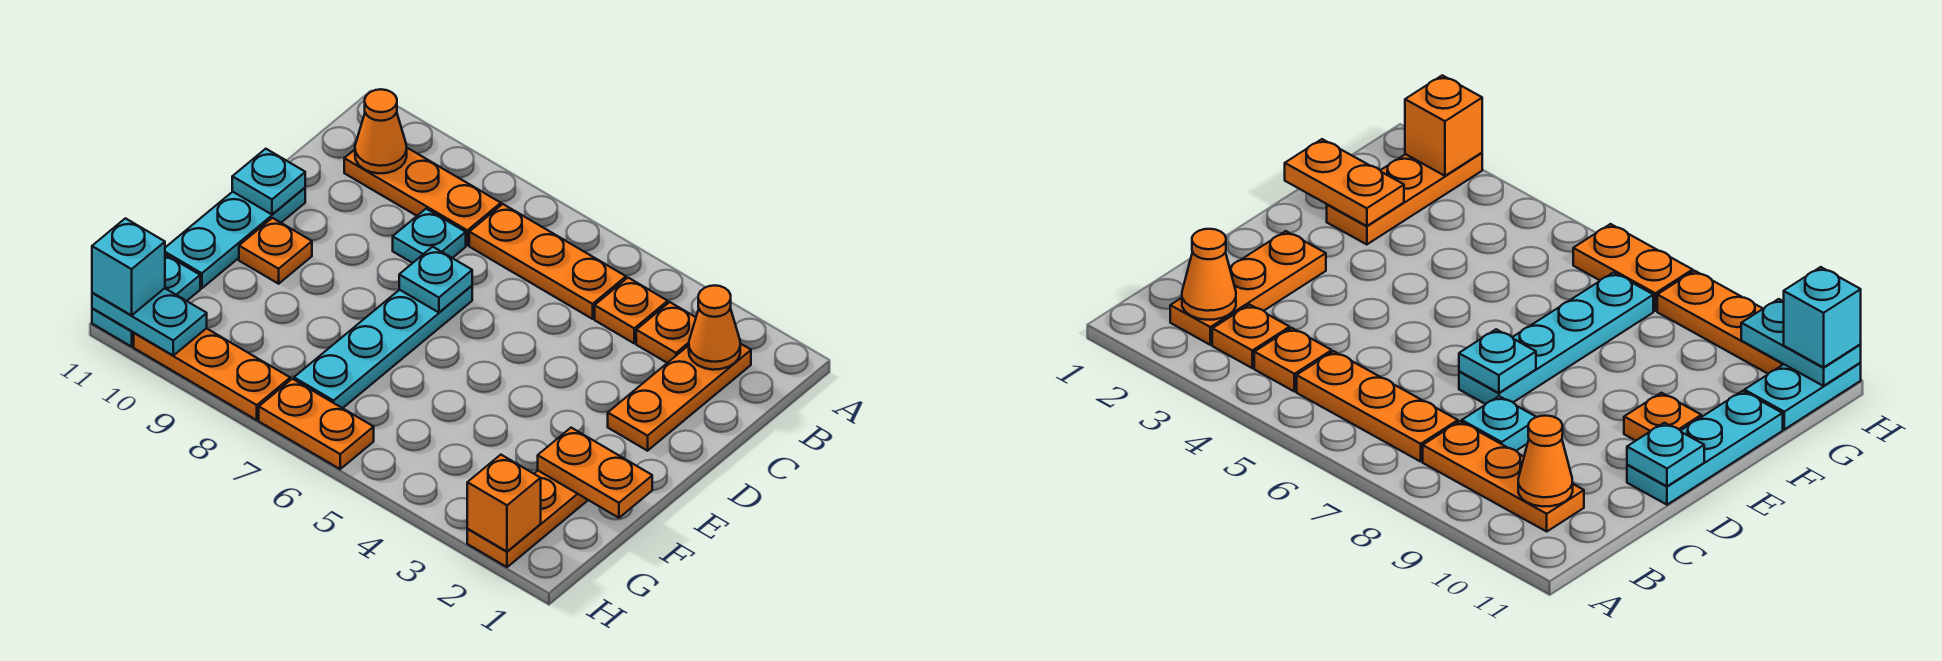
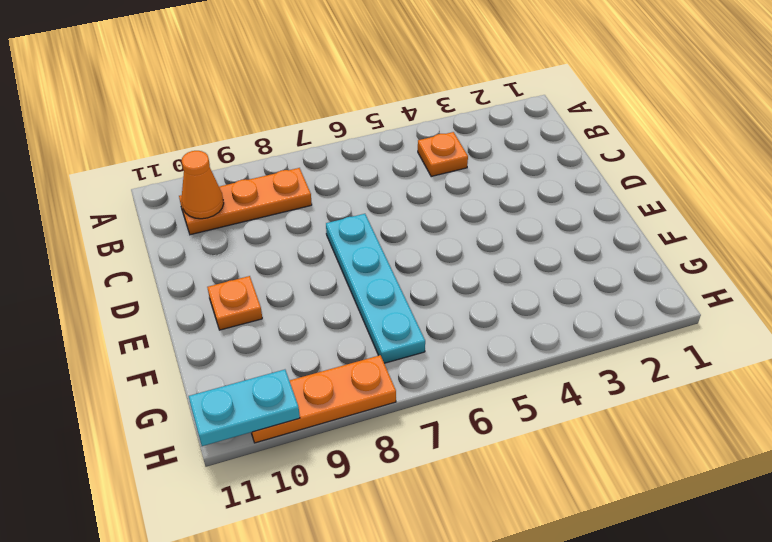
none -> orange plate B2:D2 level 1
none -> orange plate B3 level 1
none -> orange plate B5:B7 level 1

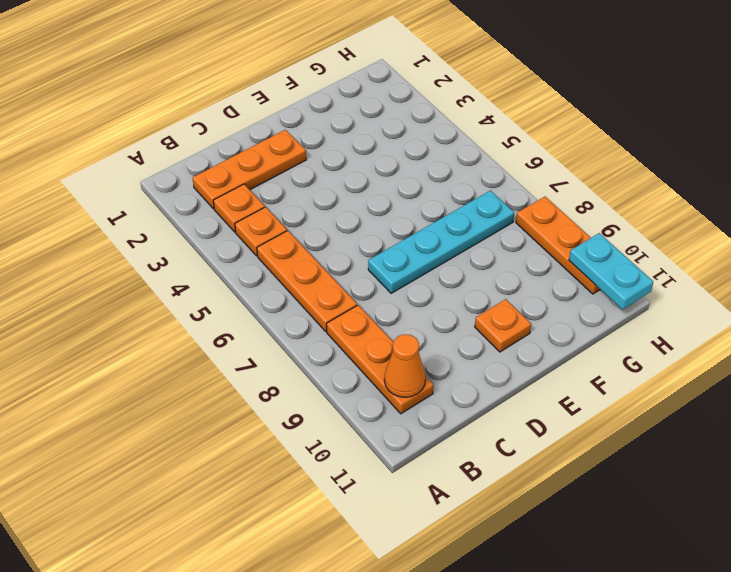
none -> cyan plate C8 level 1
none -> cyan plate D11:F11 level 1
none -> orange plate F2:H2 level 1

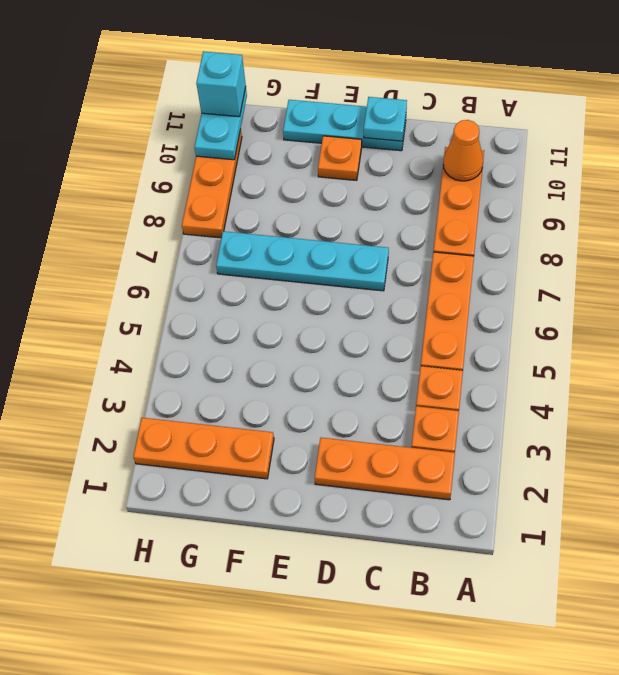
none -> cyan plate C8 level 1
none -> cyan plate G11:H11 level 1
none -> orange plate H6:H7 level 1

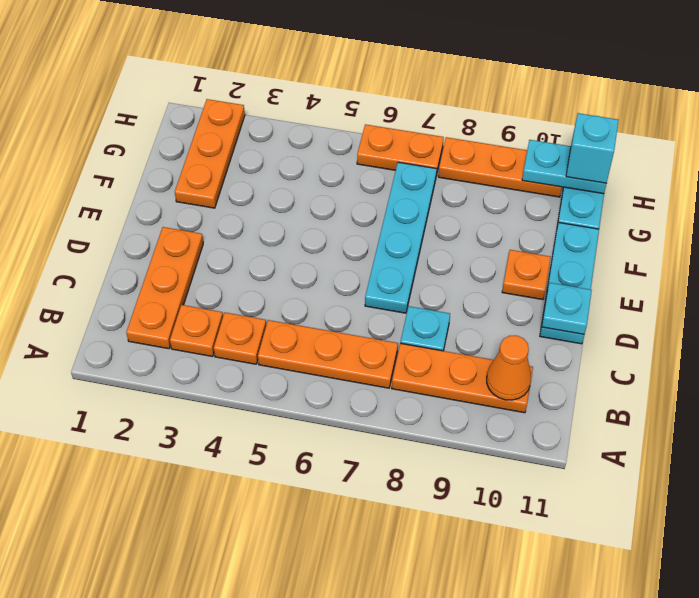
none -> orange cone B2 level 2
none -> cyan plate D7 level 2
none -> orange plate F1:F2 level 2

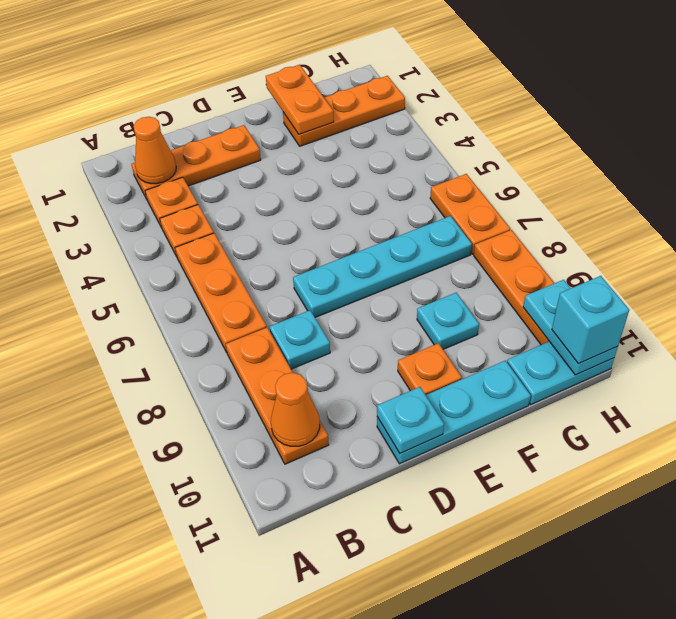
cyan plate F9 level 1 -> cyan plate D7 level 2
none -> orange brick H2 level 2

